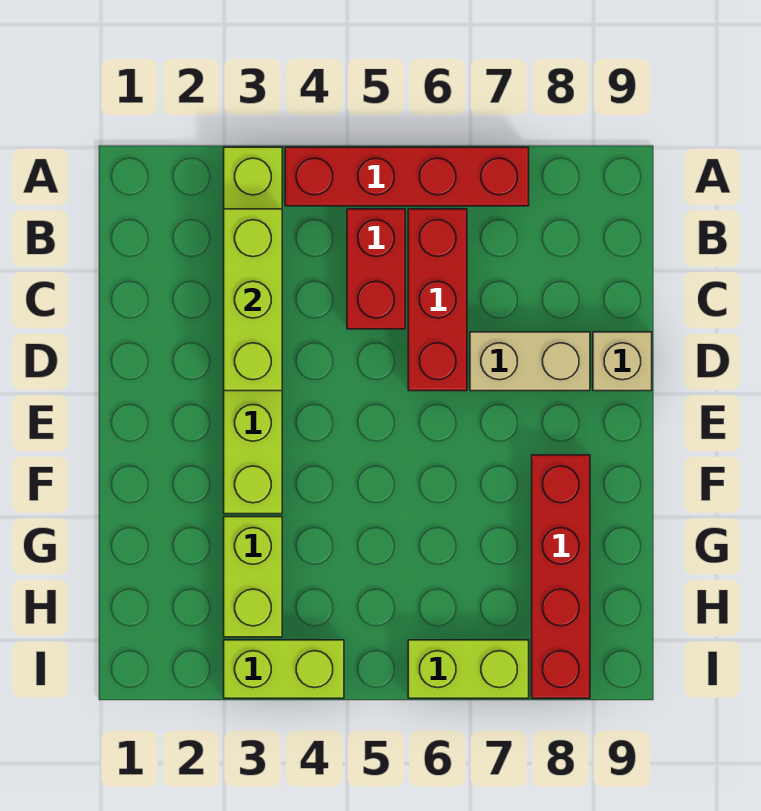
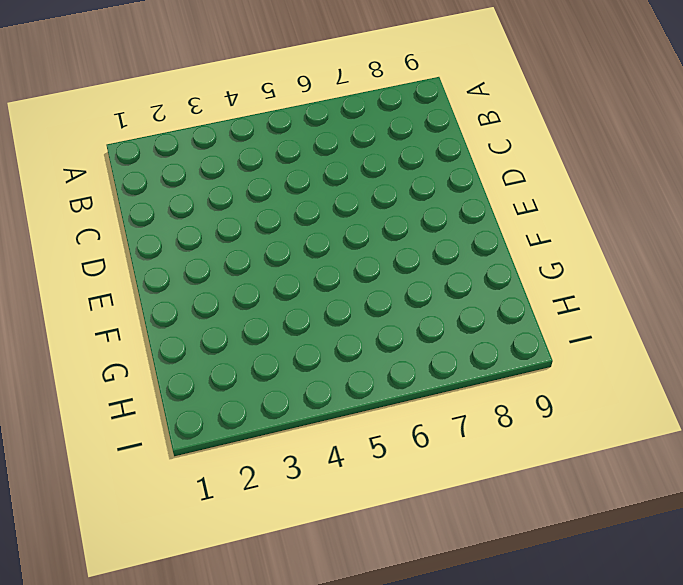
none -> lime brick A3:F3 level 1
none -> red brick A4:A7 level 1

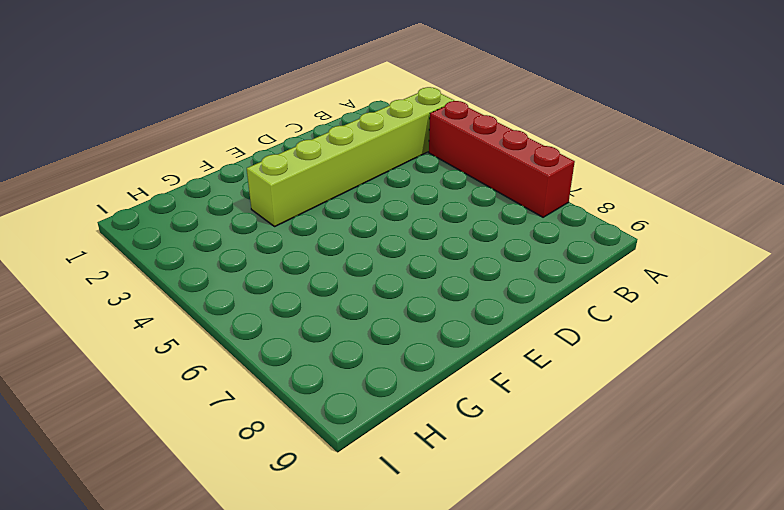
none -> red brick B5:C5 level 1
none -> red brick B6:D6 level 1

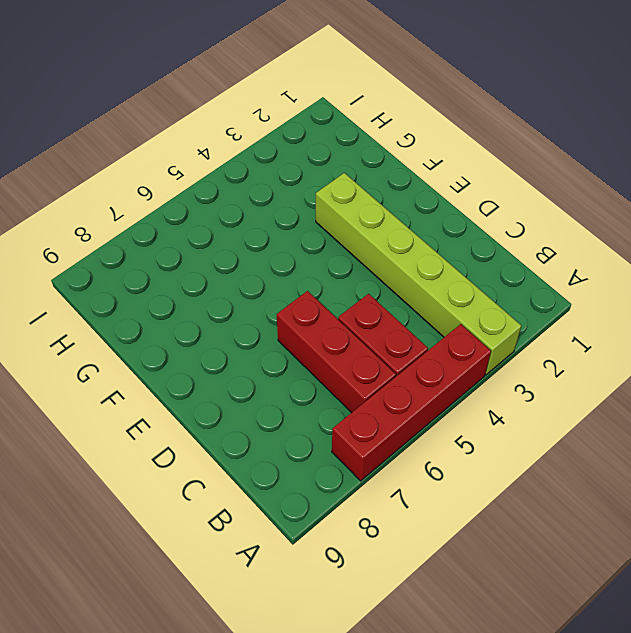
none -> tan brick D7:D8 level 1
none -> tan brick D9 level 1

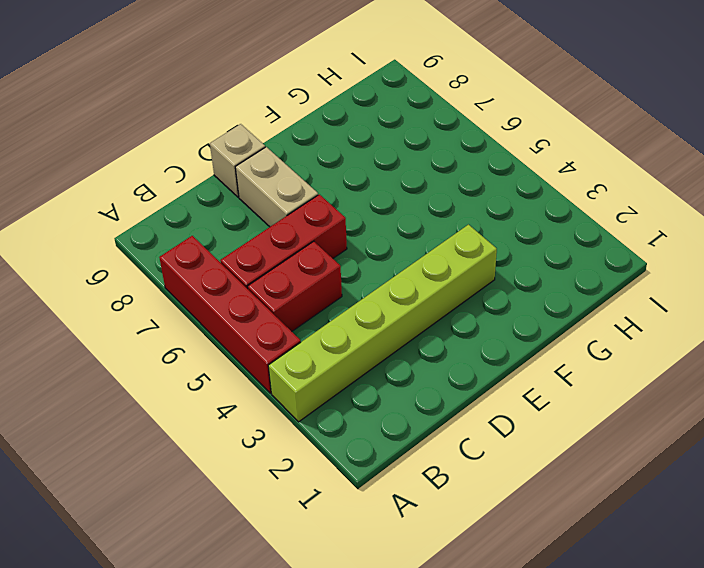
none -> red brick F8:I8 level 1
none -> lime brick G3:H3 level 1

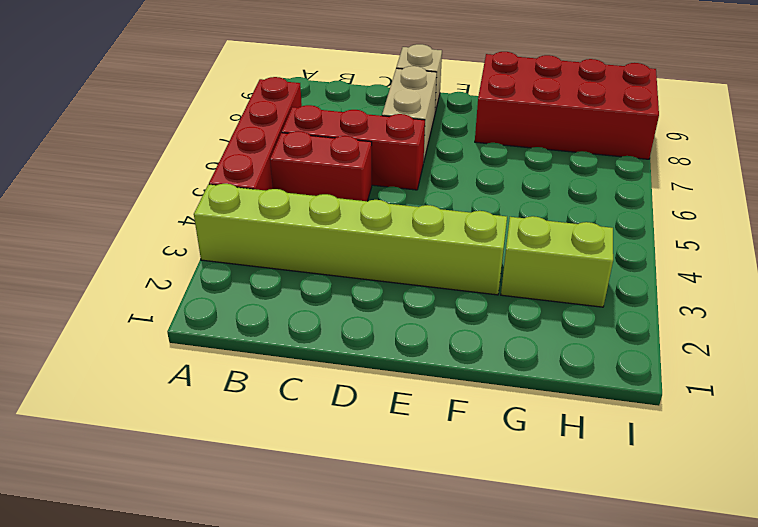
red brick F8:I9 level 1 -> red brick F8:I8 level 1
none -> lime brick I3:I4 level 1
none -> lime brick I6:I7 level 1

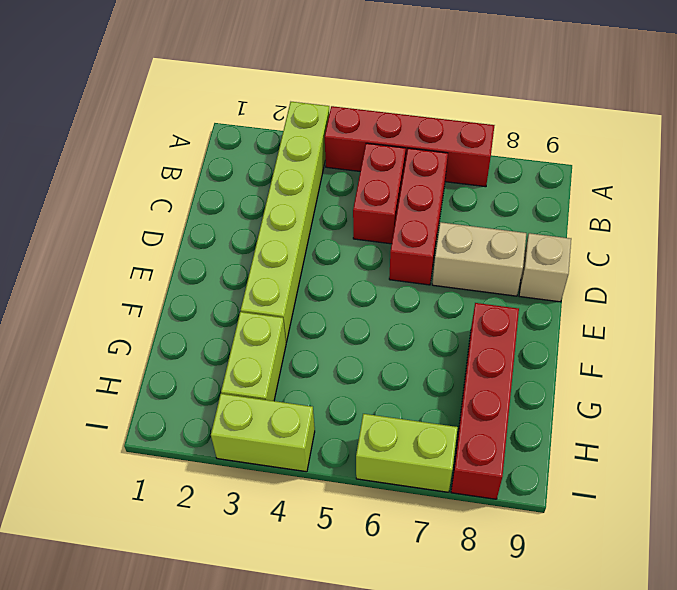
none -> lime brick B3:D3 level 2

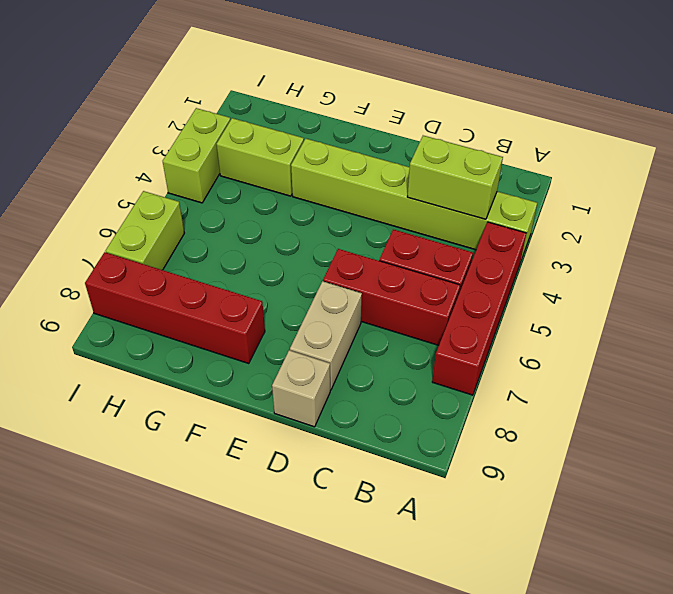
lime brick B3:C3 level 2 -> lime brick B3:D3 level 2

